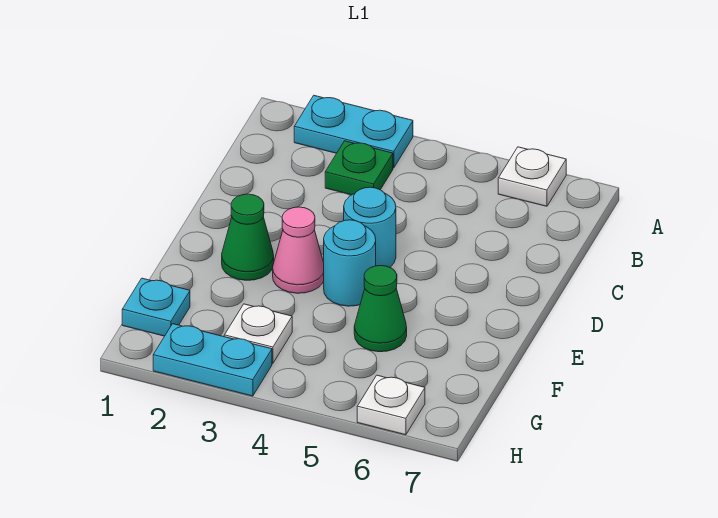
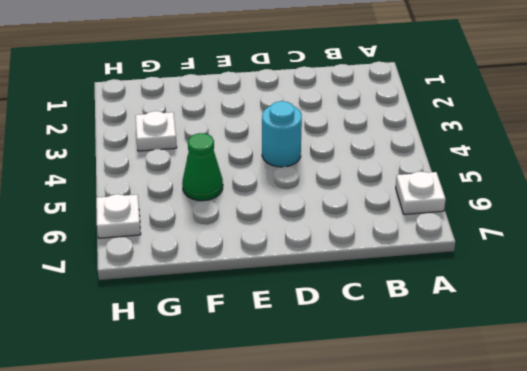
none -> cyan plate A2:A3 level 1
none -> green plate B3 level 1
none -> green cone E2 level 1

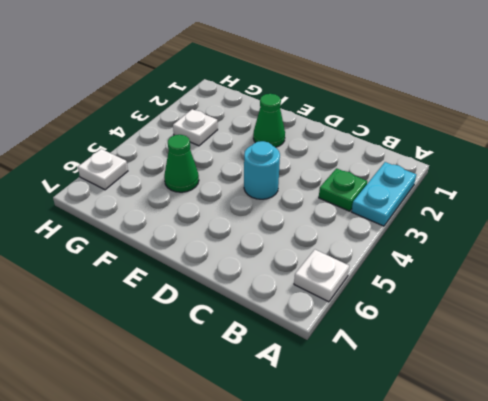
none -> pink cone E3 level 1
none -> cyan round brick E4 level 1
none -> cyan plate G1 level 1

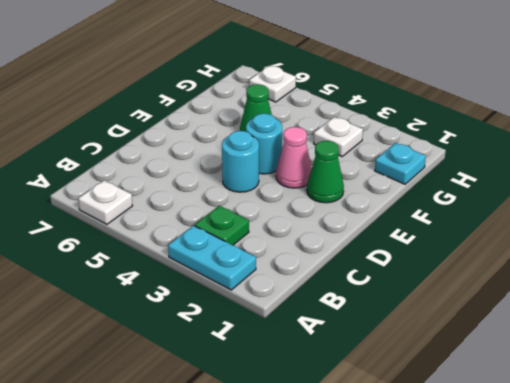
none -> cyan plate H2:H3 level 1

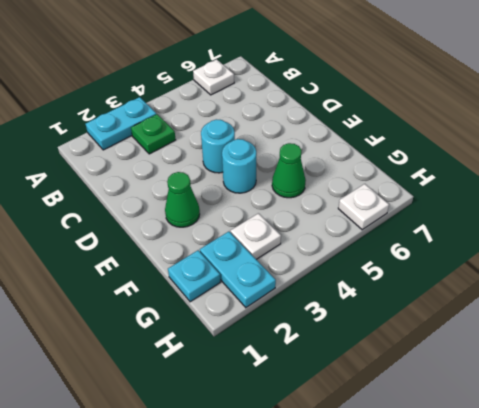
cyan plate G2:H2 level 1 -> cyan plate H2:H3 level 1
none -> pink cone E3 level 1

